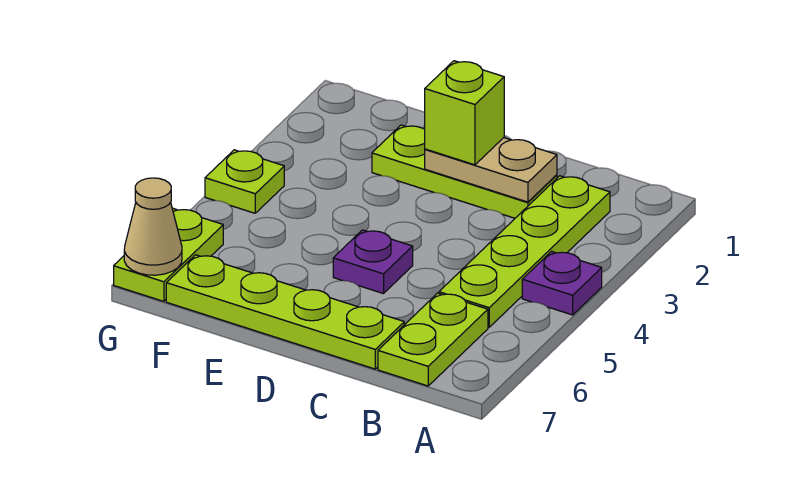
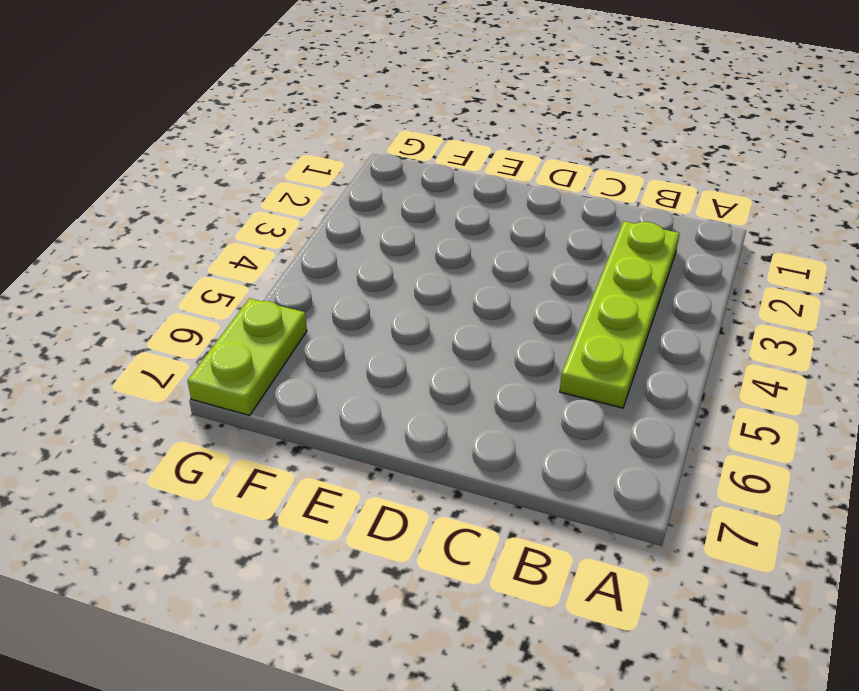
none -> purple plate A4 level 1
none -> lime plate B6:B7 level 1

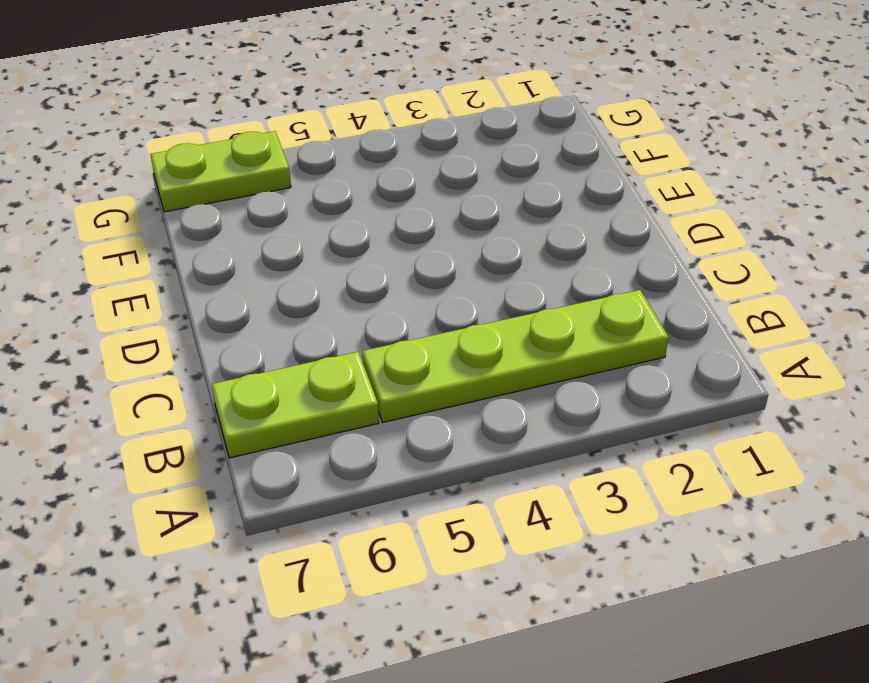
none -> purple plate A4 level 1
none -> lime plate C2:E2 level 1

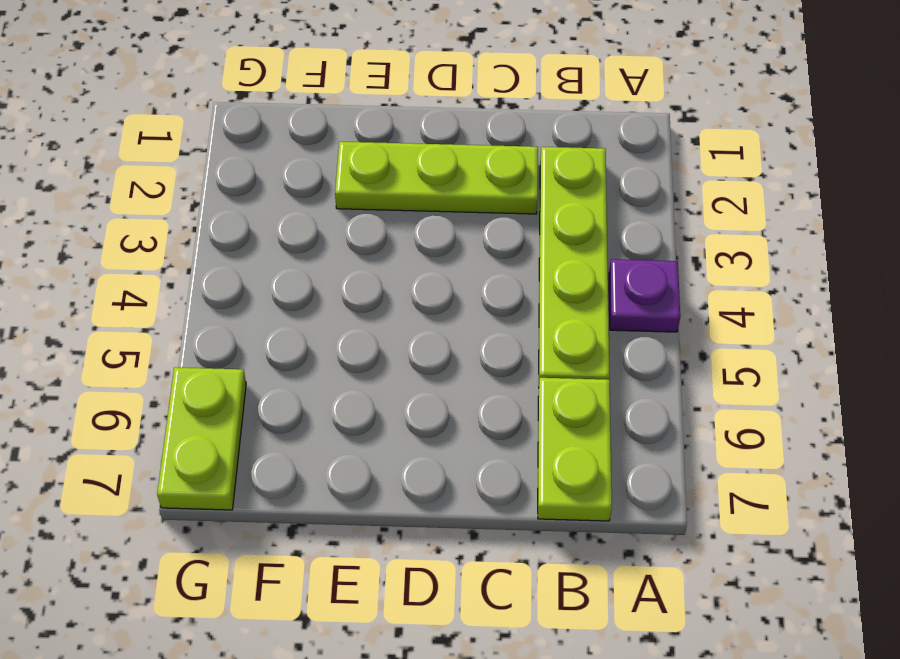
none -> lime plate C7:F7 level 1
none -> purple plate D5 level 1

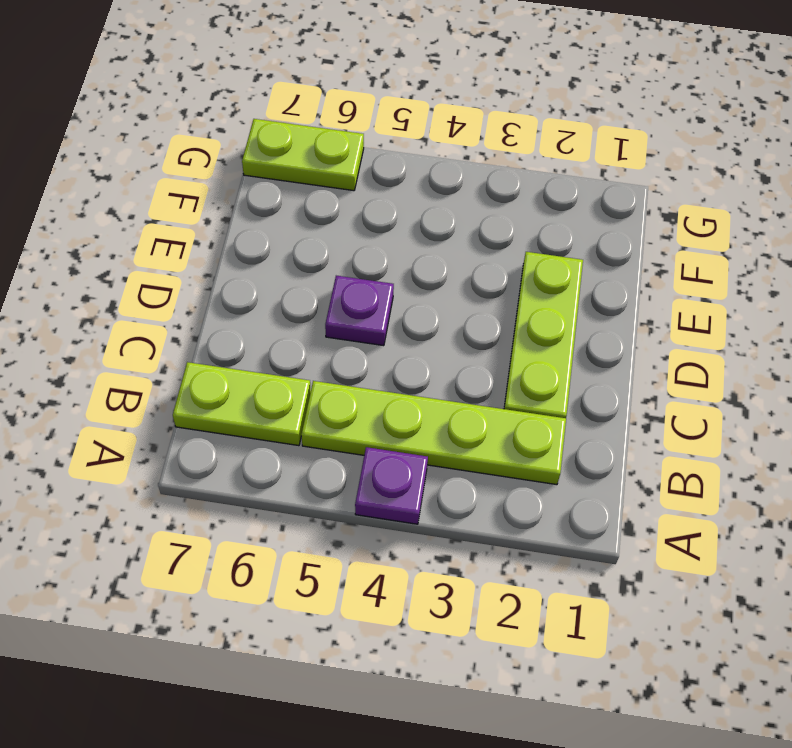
none -> lime plate C7:F7 level 1
none -> lime plate G4 level 1

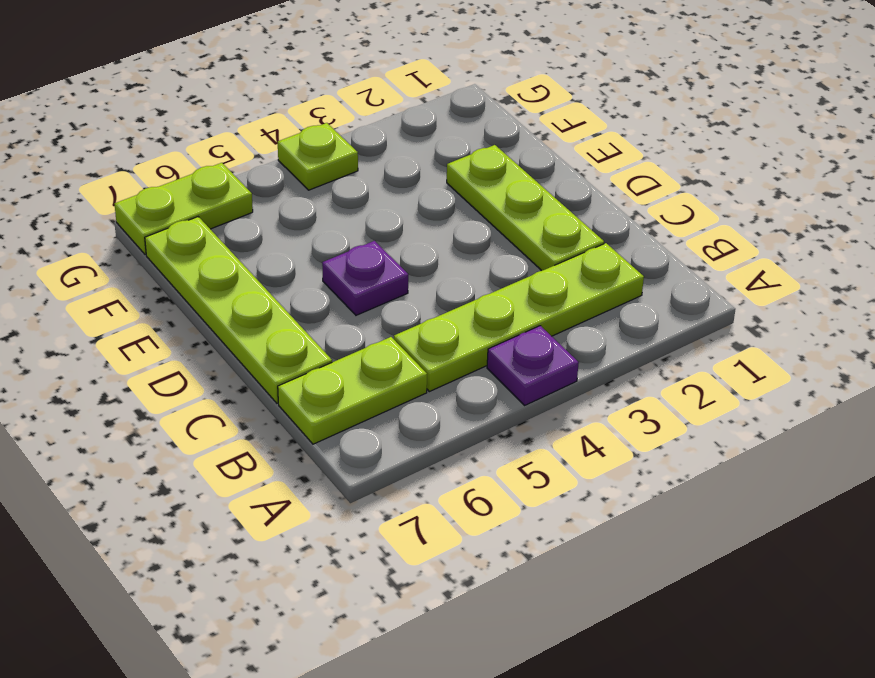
none -> tan plate C2:D2 level 2
none -> tan cone G7 level 2

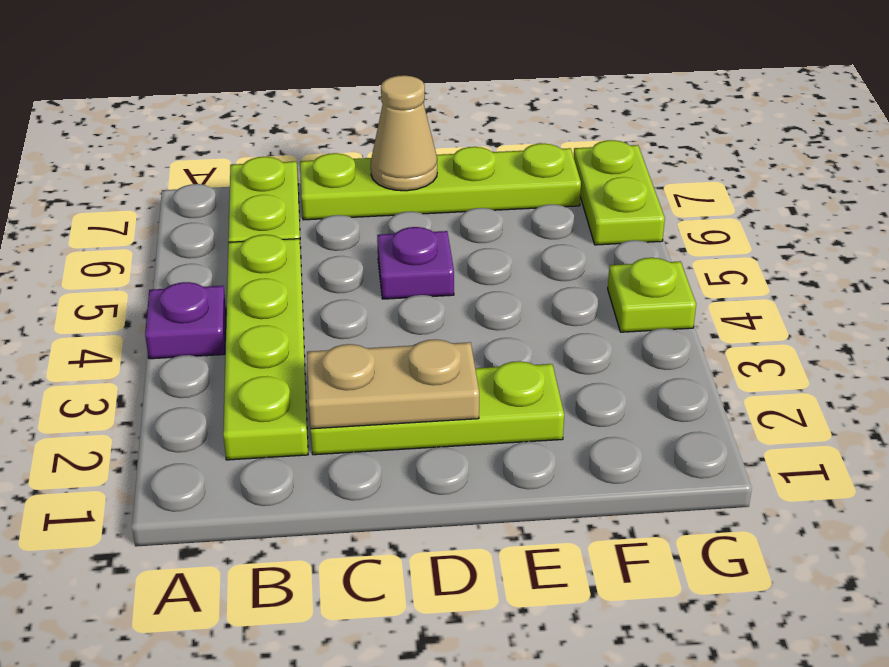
tan cone D7 level 2 -> tan cone G7 level 2
none -> lime brick D2 level 3

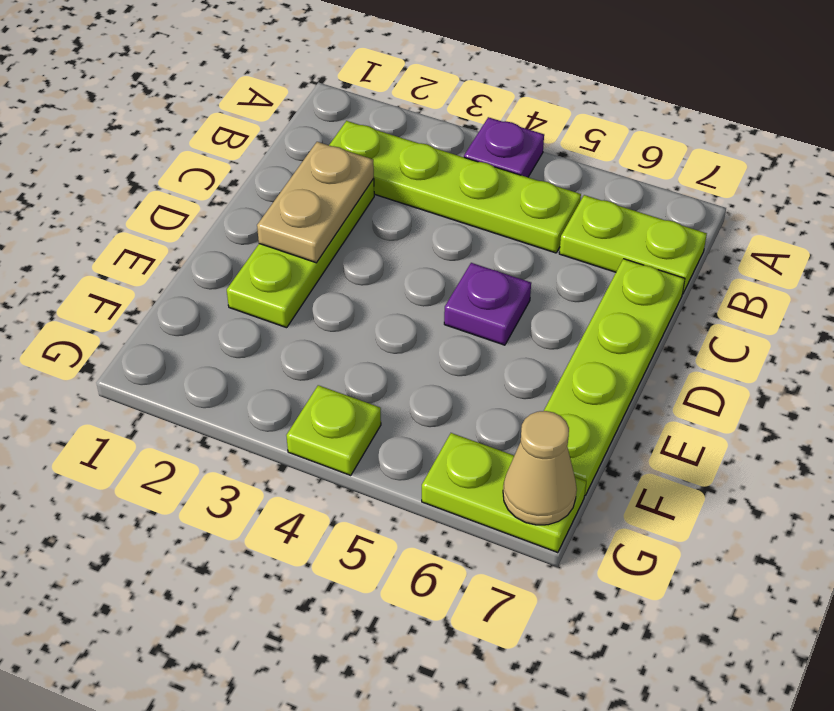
none -> lime brick D2 level 3

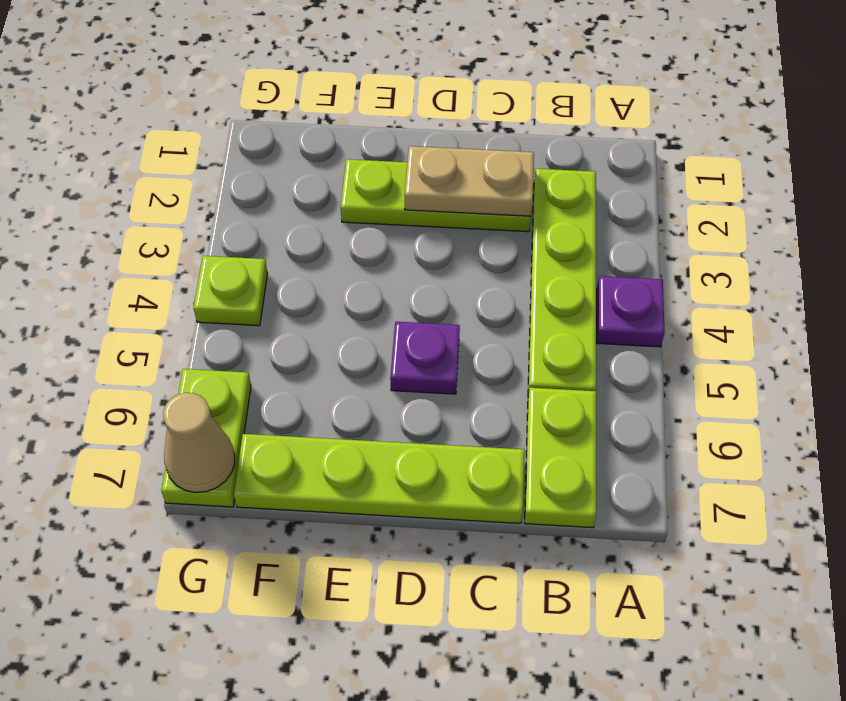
none -> lime brick D2 level 3

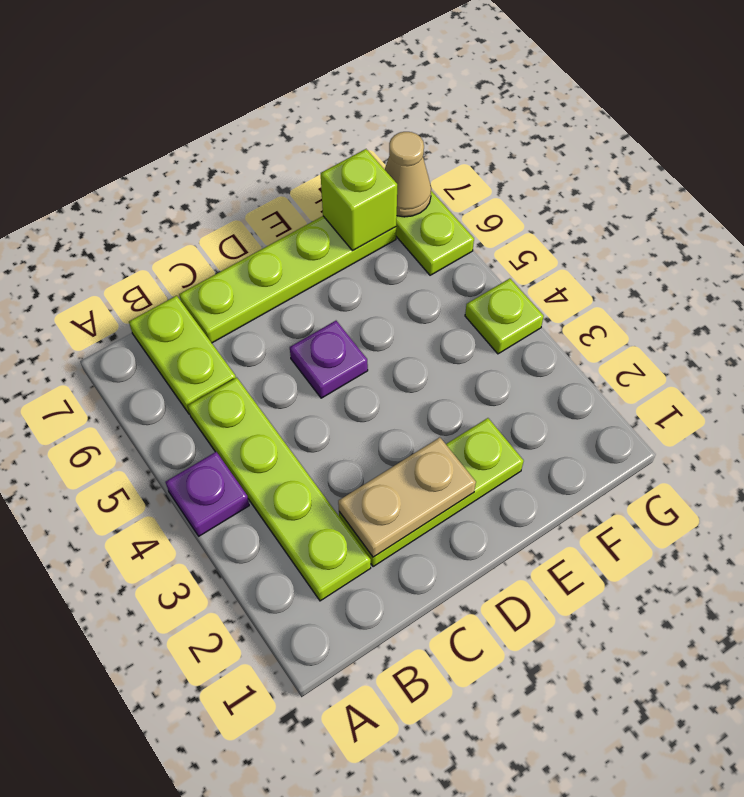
lime brick F7 level 2 -> lime brick D2 level 3

